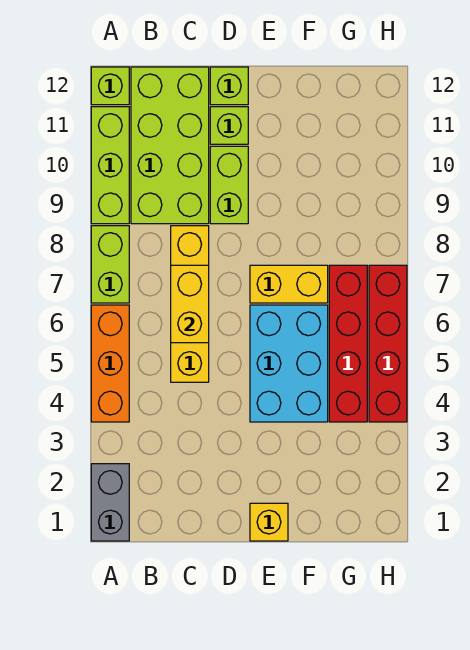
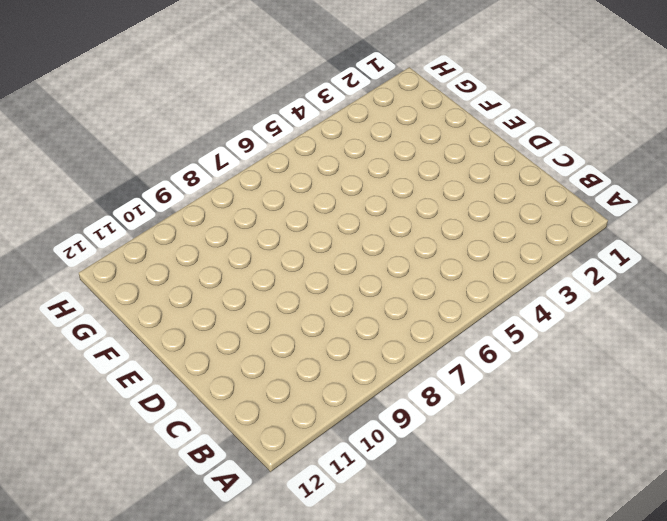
none -> grey brick A1:A2 level 1
none -> orange brick A4:A6 level 1
none -> lime brick A7:A8 level 1

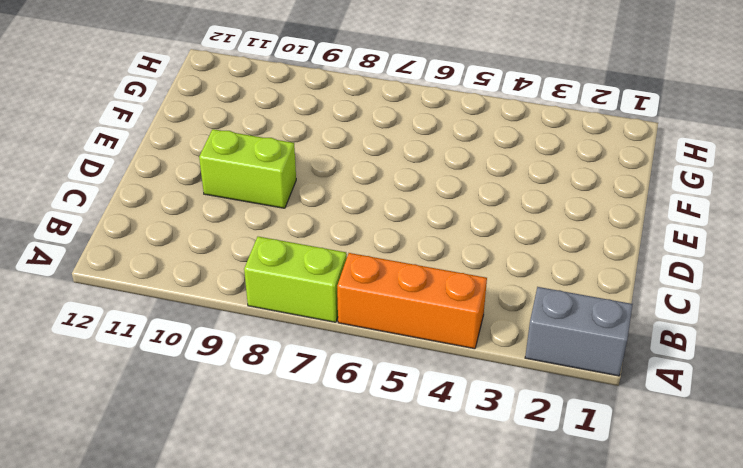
none -> lime brick A9:A11 level 1
none -> lime brick A12 level 1
none -> lime brick B9:C12 level 1

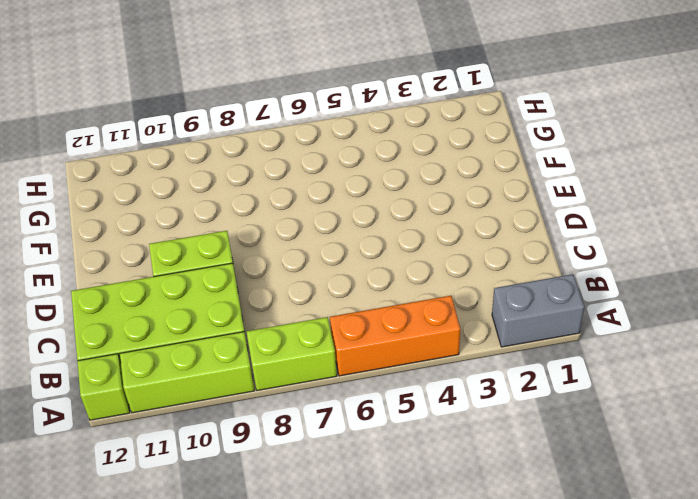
none -> yellow brick C5:C8 level 1
none -> lime brick D11 level 1
none -> lime brick D12 level 1

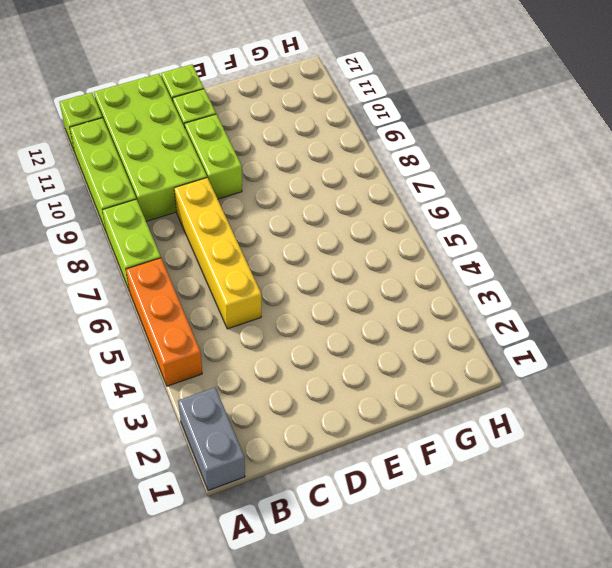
none -> yellow brick E1 level 1
none -> cyan brick E4:F6 level 1
none -> yellow brick E7:F7 level 1

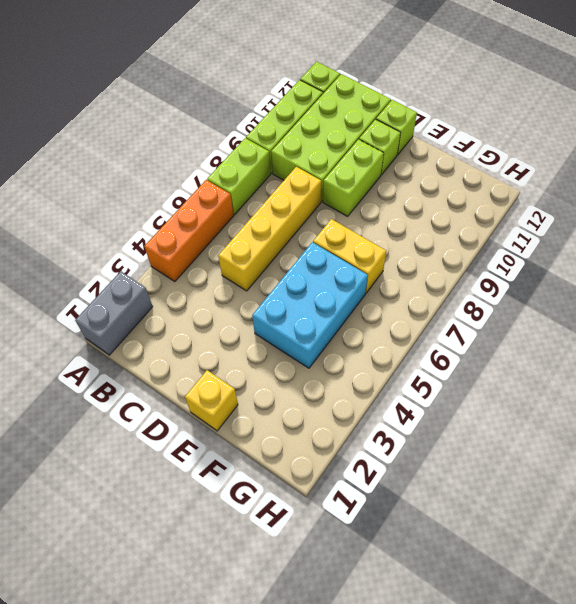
none -> red brick G4:G7 level 1
none -> red brick H4:H7 level 1
none -> yellow brick C6:C7 level 2

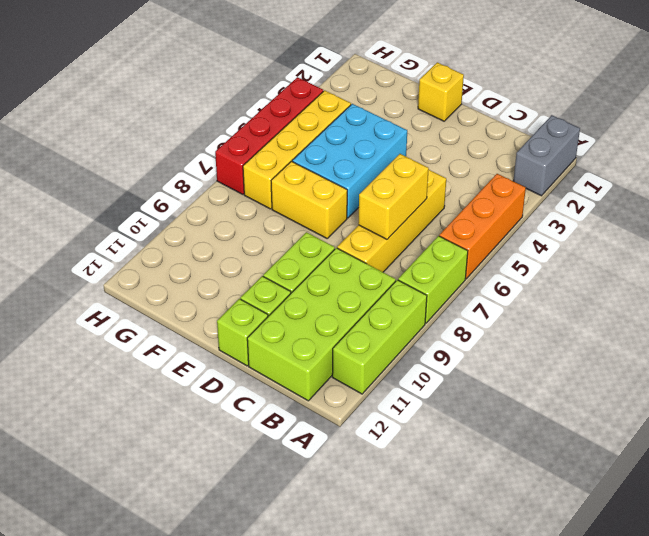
yellow brick G4:G7 level 1 -> red brick G4:G7 level 1
none -> lime brick A12 level 1

